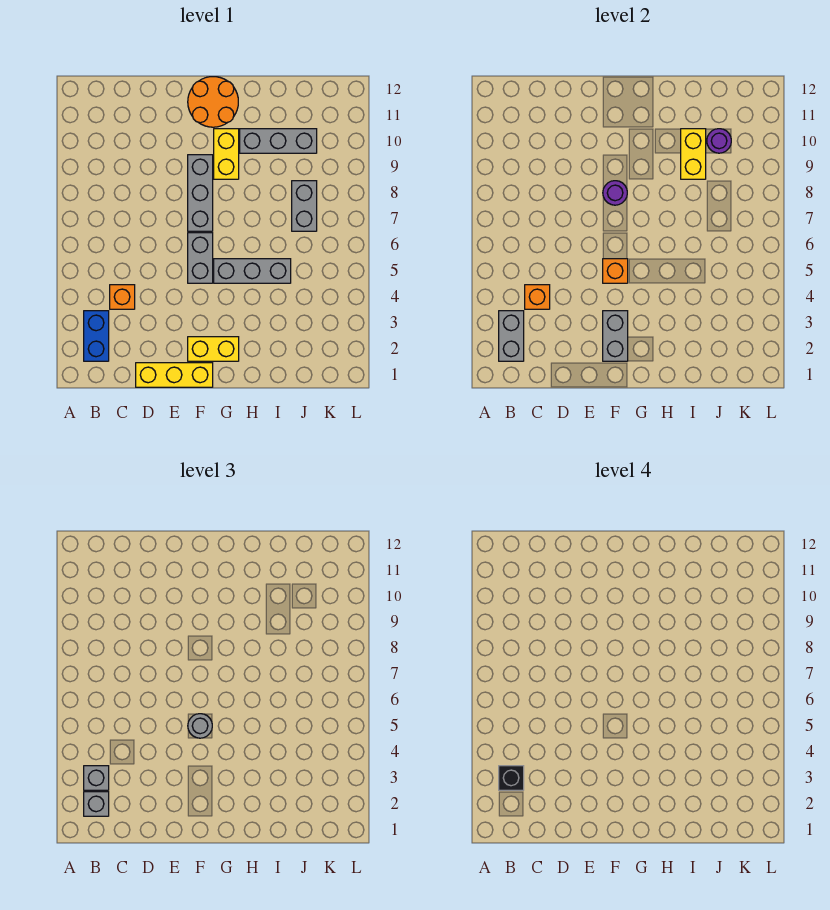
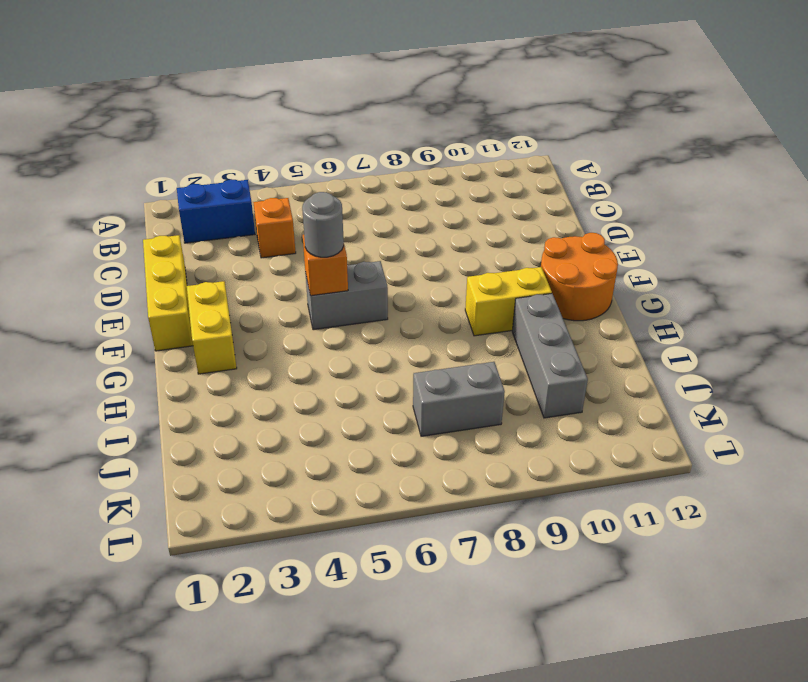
none -> grey brick F7:F9 level 1
none -> grey brick G5:I5 level 1
none -> grey brick B2:B3 level 2

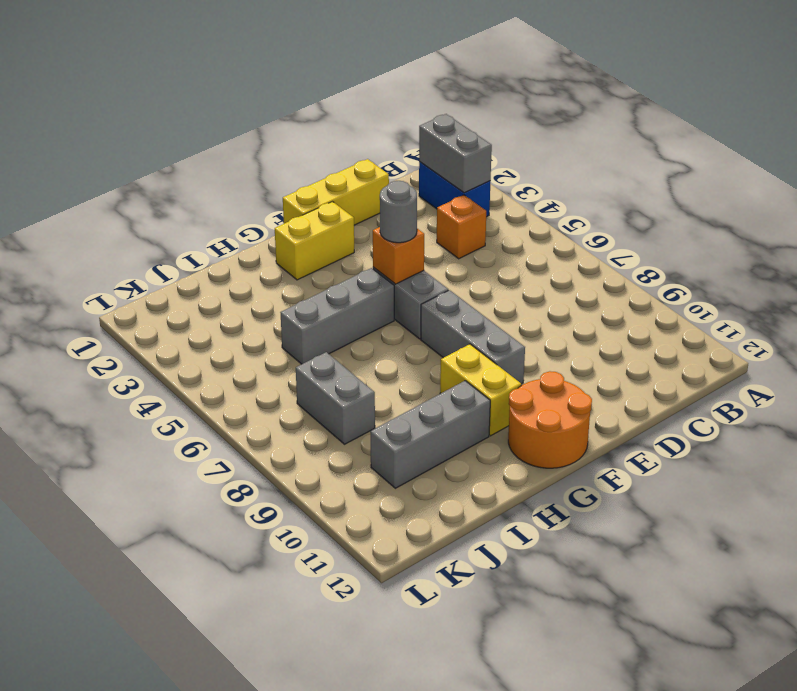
none -> orange brick C4 level 2
none -> grey brick F2:F3 level 2
none -> purple round brick F8 level 2

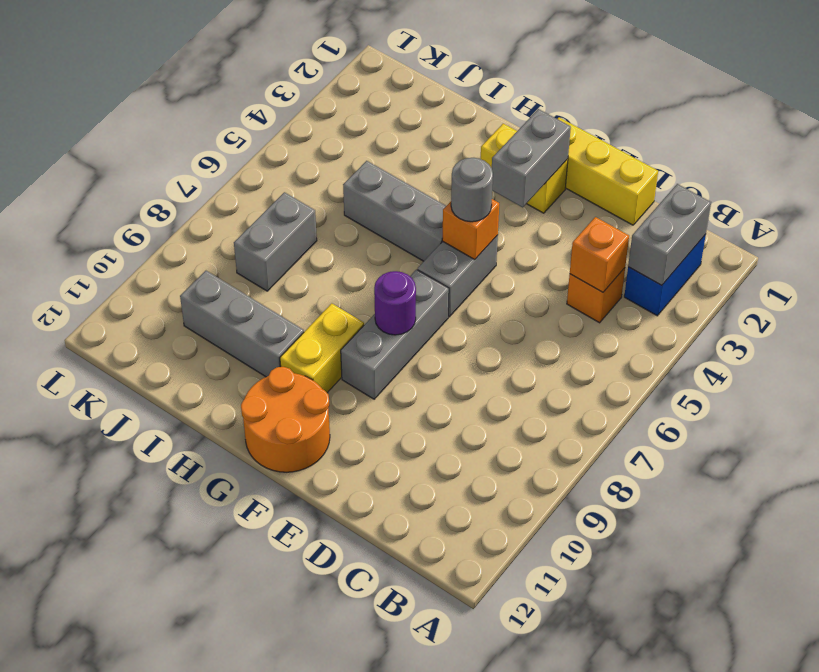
none -> yellow brick I9:I10 level 2
none -> purple round brick J10 level 2
none -> grey brick B2 level 3

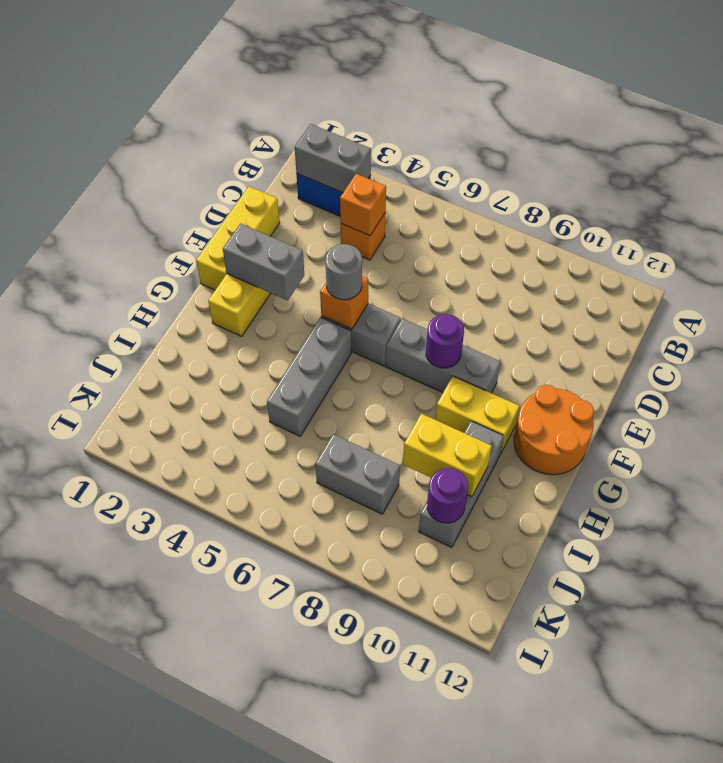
none -> grey brick B2 level 3
none -> grey brick B3 level 3
none -> black brick B3 level 4

